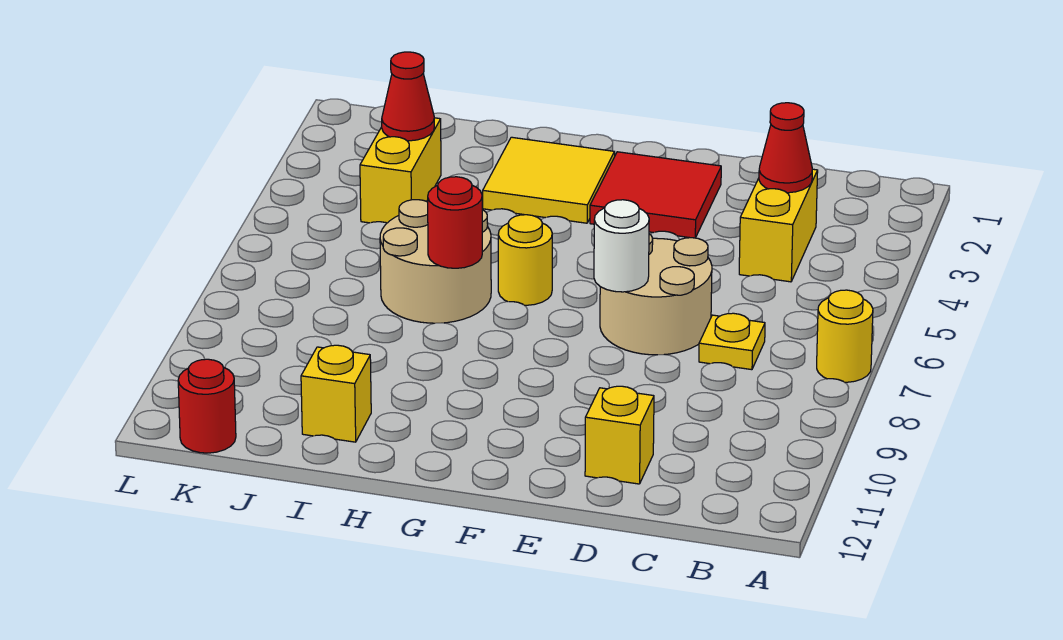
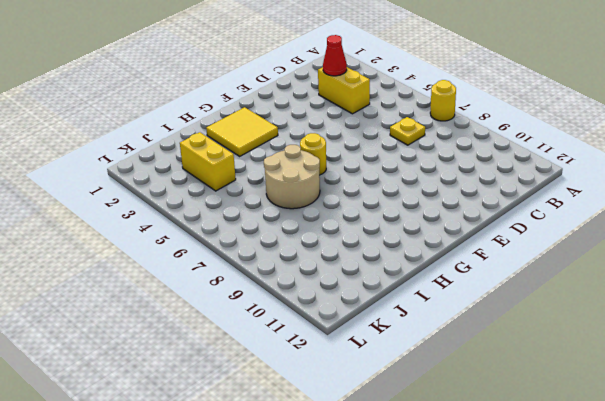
none -> tan round brick D6:E7 level 1
none -> yellow brick D11 level 1
none -> red tile E2:F3 level 1

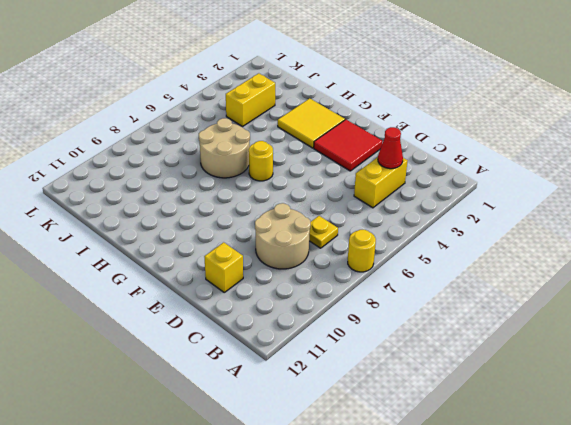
tan round brick C8:D9 level 1 -> tan round brick D6:E7 level 1
none -> yellow brick I11 level 1
none -> red round brick K12 level 1
none -> white round brick E7 level 2

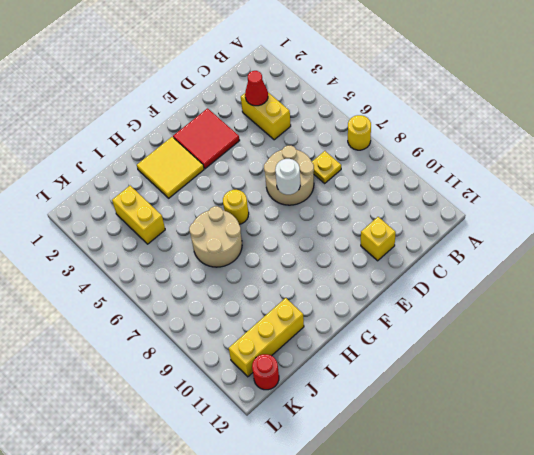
yellow brick I11:K11 level 1 -> yellow brick I11 level 1
none -> red round brick H7 level 2
none -> red cone J3 level 2

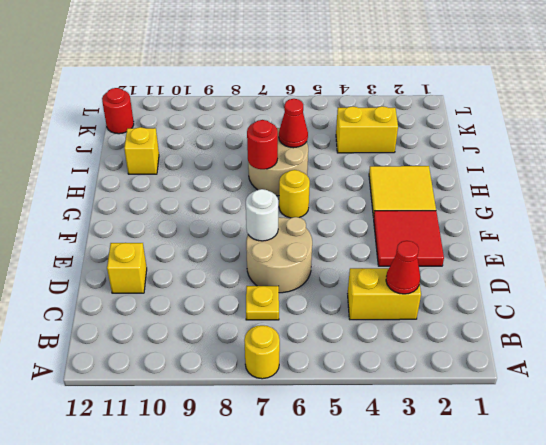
red cone I6 level 2 -> red cone J3 level 2

